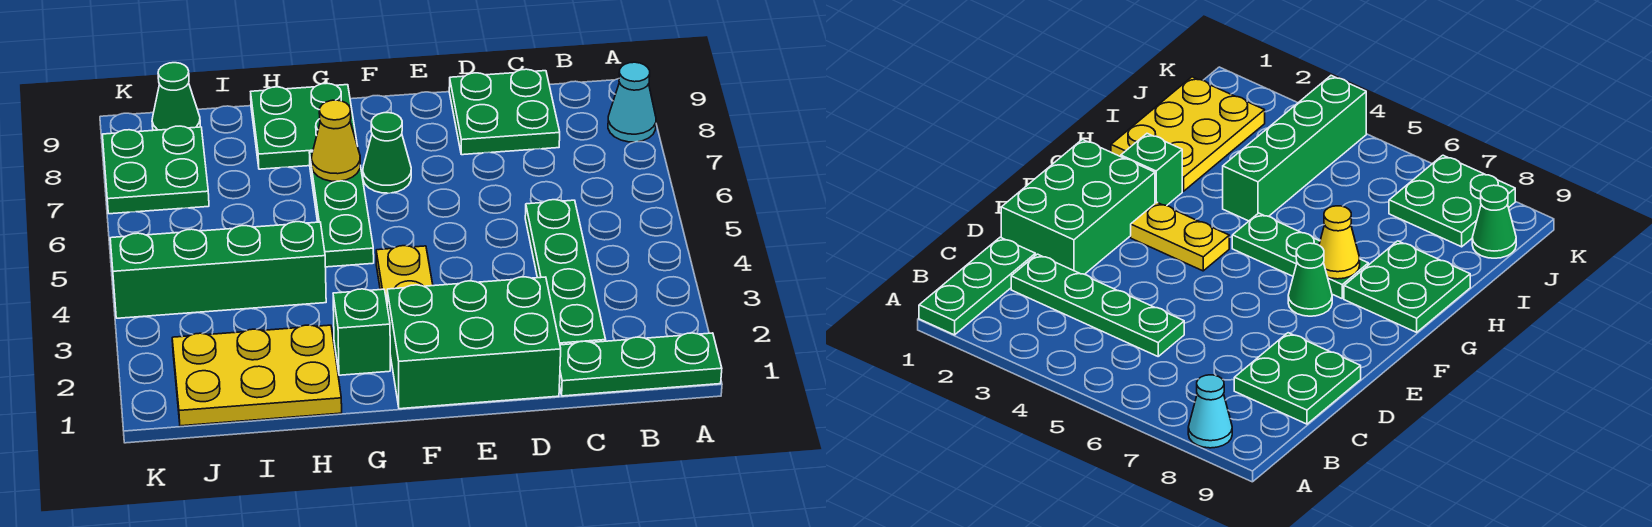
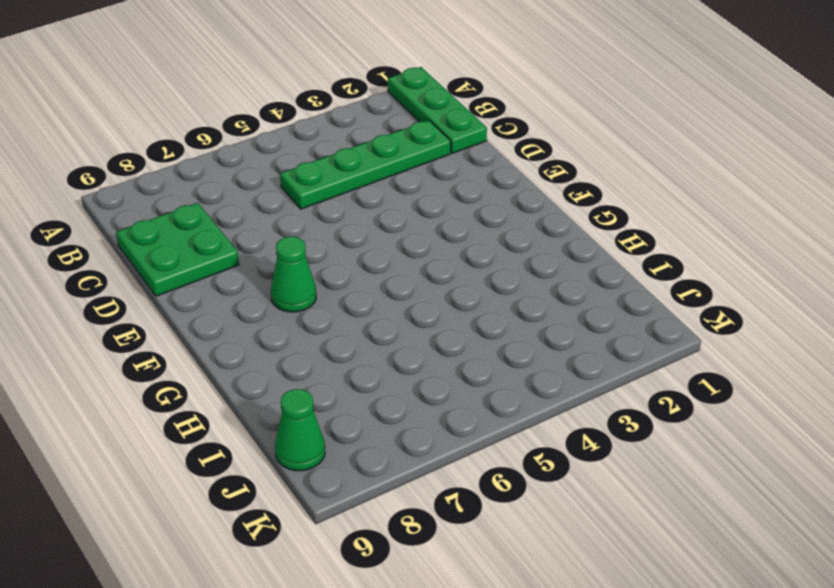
none -> cyan cone A8 level 1
none -> green brick D1:F2 level 1
none -> yellow plate F3:F4 level 1

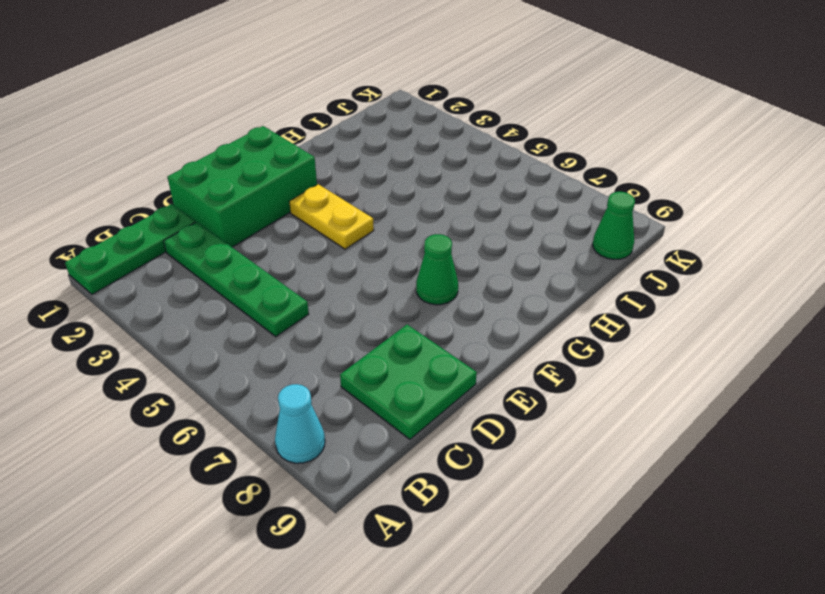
none -> green brick G2 level 1
none -> green plate G5:G7 level 1
none -> green plate G8:H9 level 1

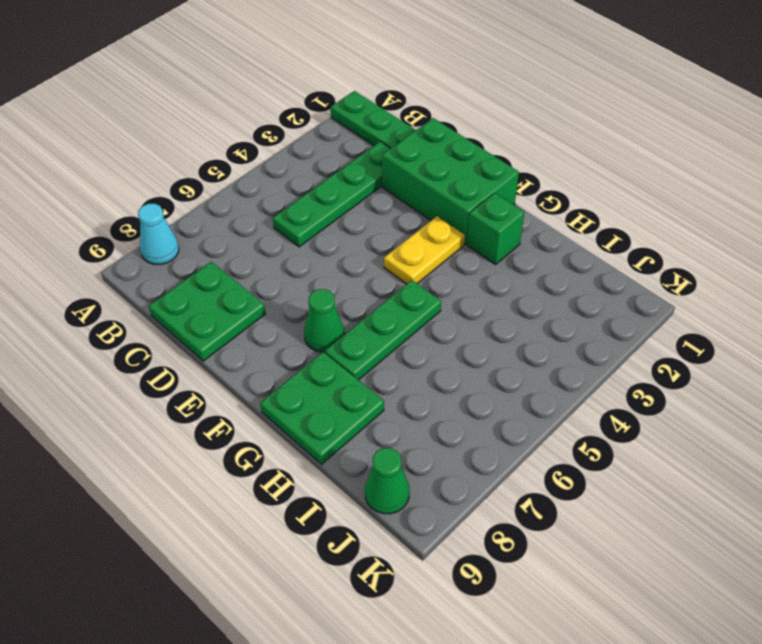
none -> yellow plate H1:J2 level 1
none -> green brick H4:K4 level 1
none -> green plate J7:K8 level 1

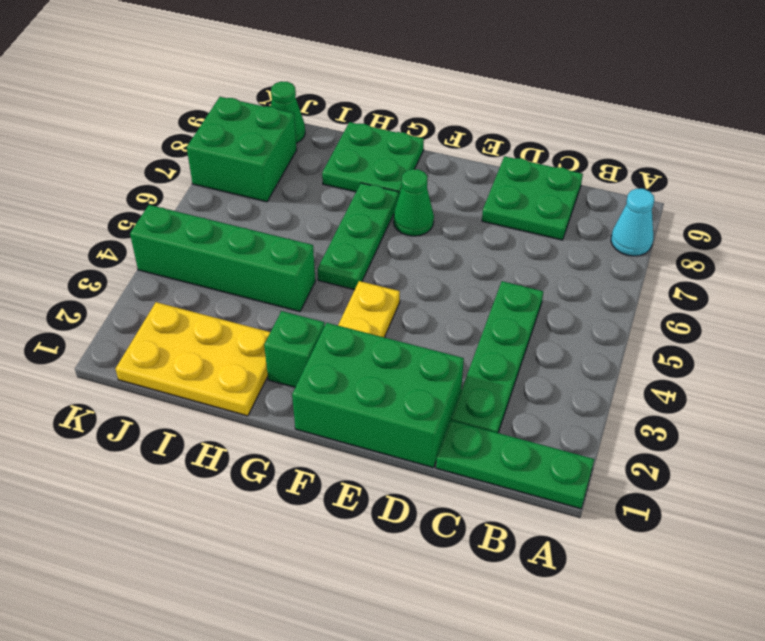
green brick J7:K8 level 1 -> green plate J7:K8 level 1
none -> yellow cone G7 level 2

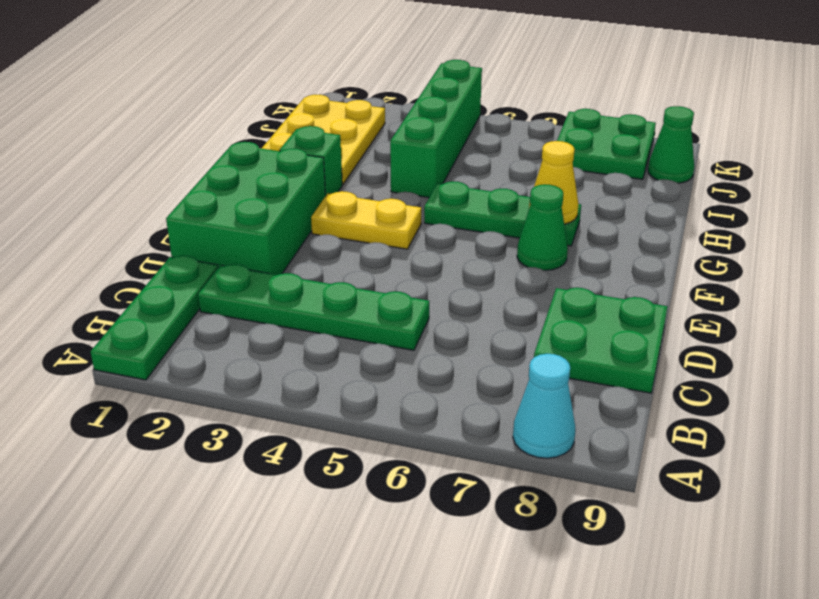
none -> green plate G8:H9 level 1

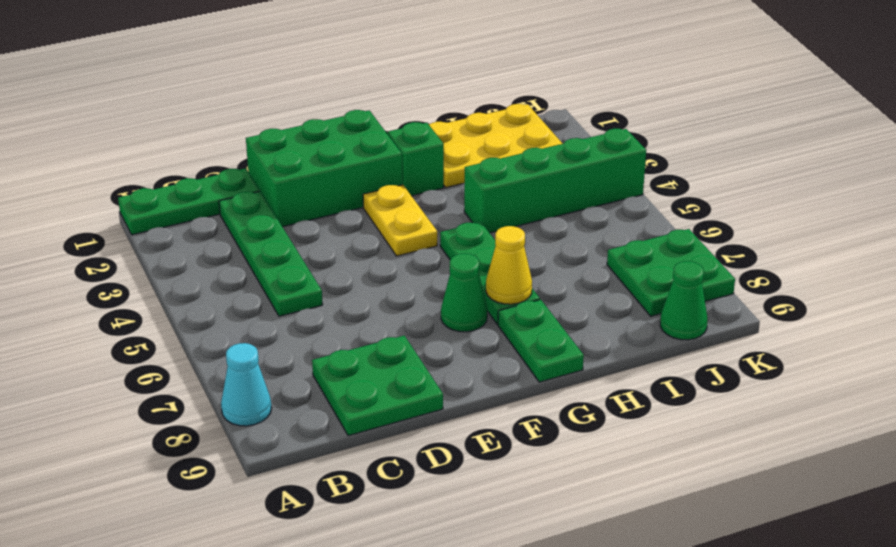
green plate G8:G9 level 1 -> green plate G8:H9 level 1

